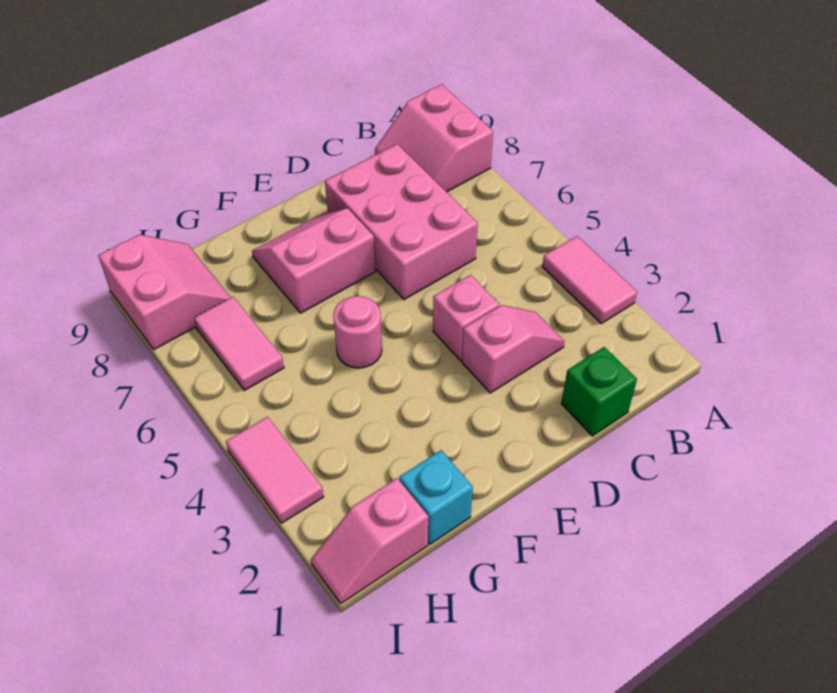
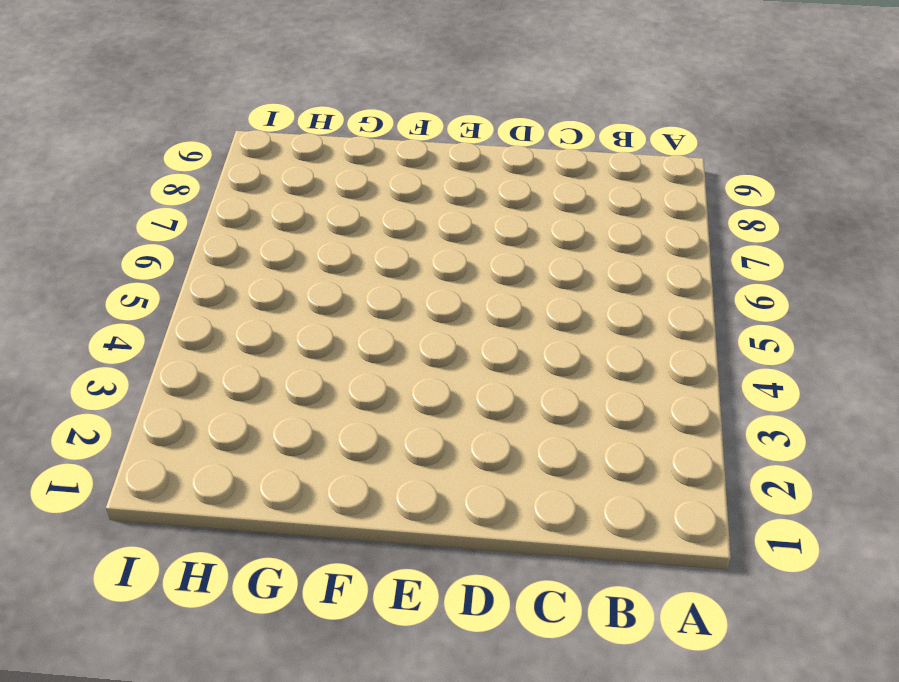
none -> pink tile A3:A4 level 1
none -> pink slope A8:B9 level 1 top A
none -> green brick C1 level 1

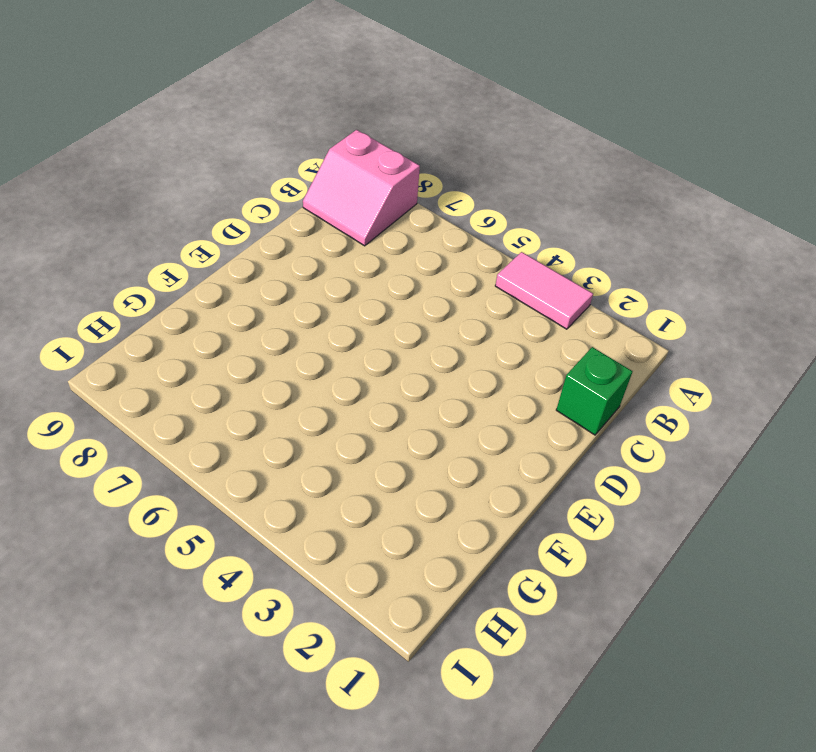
none -> pink slope C3:D3 level 1 top D
none -> pink brick C6:D8 level 1
none -> pink brick D4 level 1

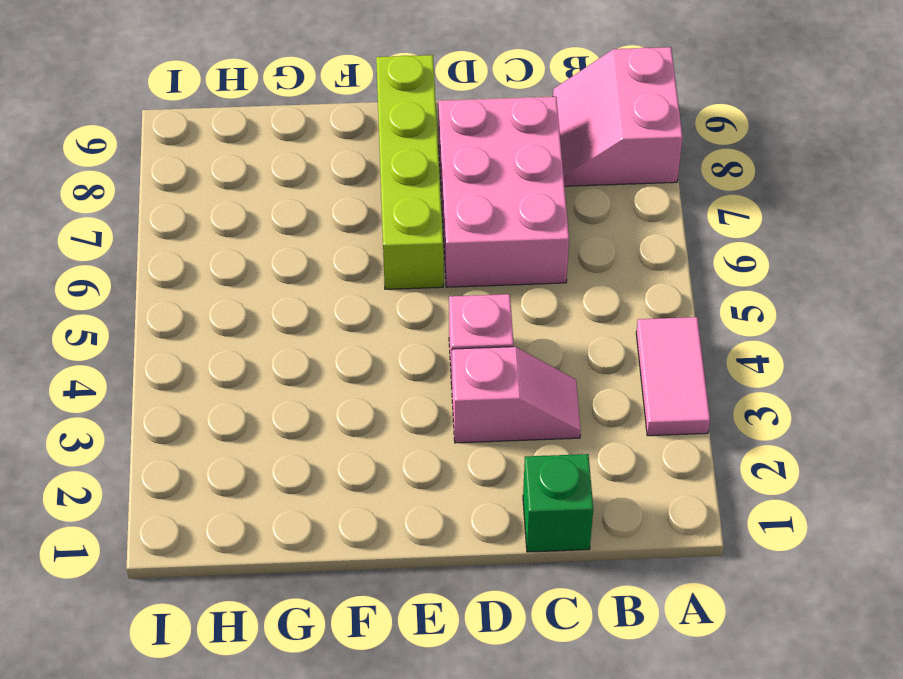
lime brick E6:E9 level 1 -> pink slope E7:F8 level 1 top 7
none -> pink round brick F5 level 1
none -> cyan brick G1 level 1
none -> pink slope H1:I1 level 1 top H

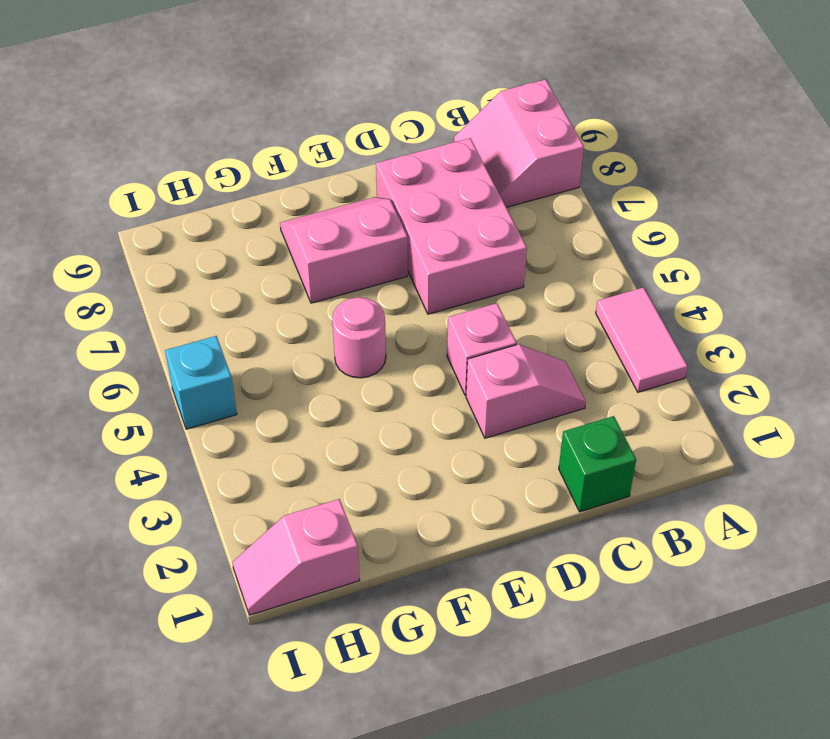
cyan brick I5 level 1 -> cyan brick G1 level 1
none -> pink tile H6:H7 level 1
none -> pink slope H8:I9 level 1 top I
none -> pink tile I3:I4 level 1

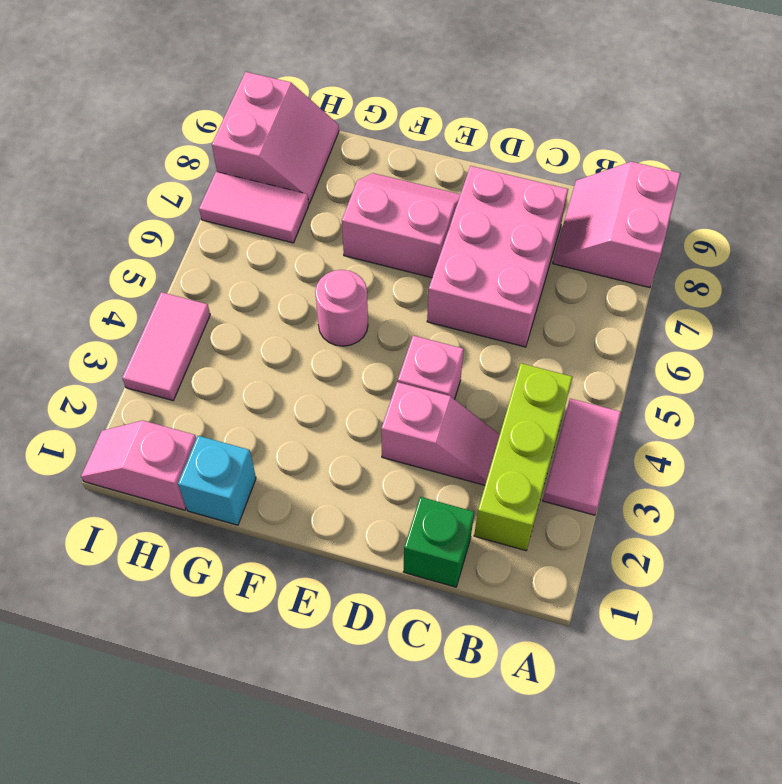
lime brick B2:B4 level 1 -> none
pink tile H7:I7 level 1 -> pink tile H6:H7 level 1

